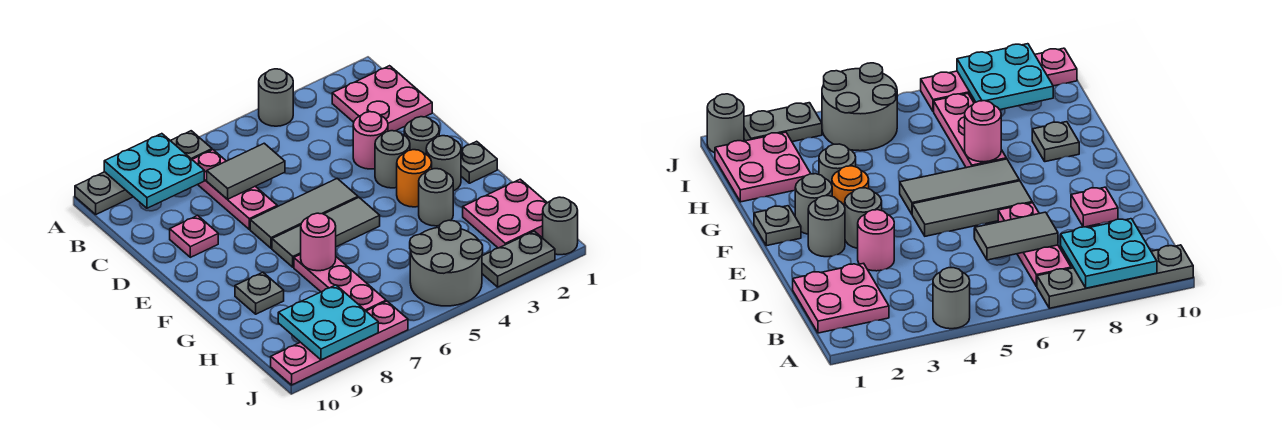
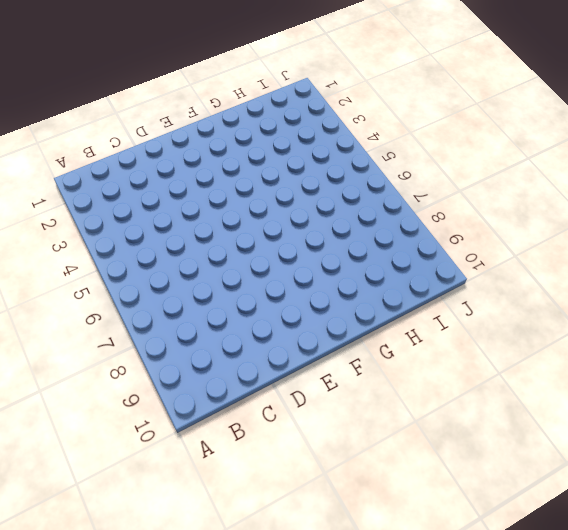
none -> grey round brick A4 level 1
none -> grey plate A7:A10 level 1
none -> pink plate B1:C2 level 1

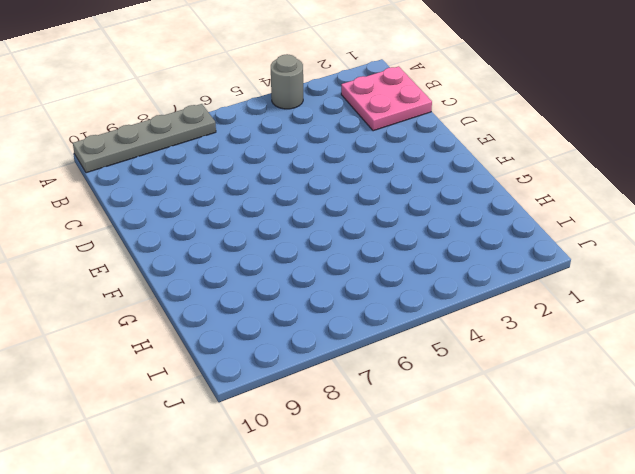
none -> pink plate B7:D7 level 1
none -> pink round brick D3 level 1
none -> pink plate D9 level 1

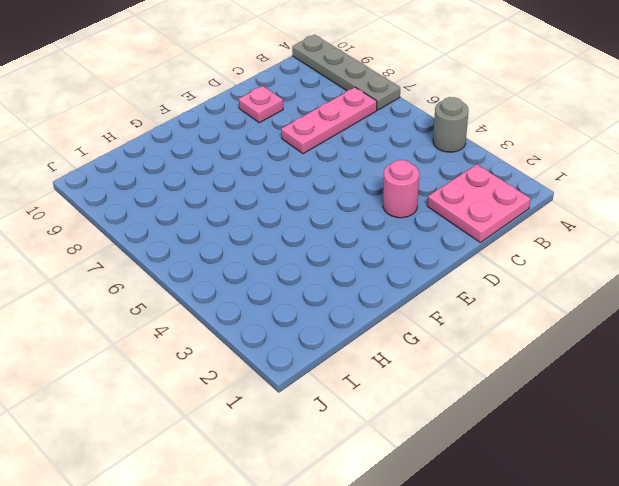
none -> grey round brick E2 level 1
none -> grey round brick E3 level 1
none -> grey tile E5:E7 level 1

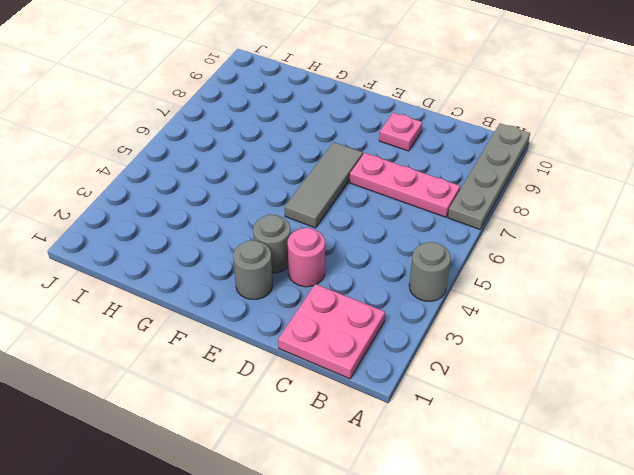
none -> grey plate F1 level 1
none -> grey round brick F2 level 1
none -> orange round brick F3 level 1

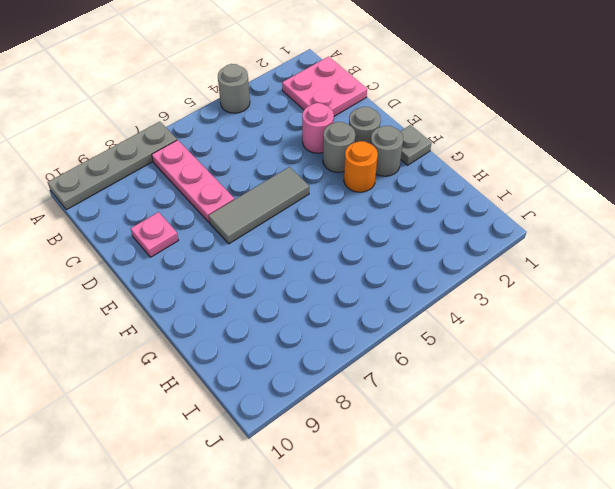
none -> grey tile F5:F7 level 1
none -> grey round brick G3 level 1
none -> pink plate G7:I7 level 1

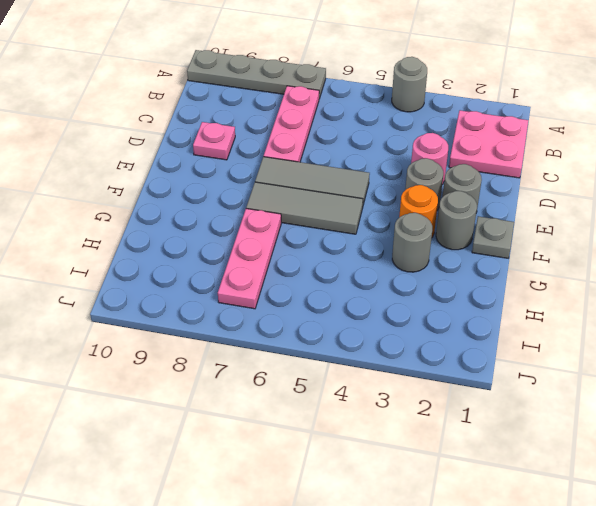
none -> grey plate G9 level 1
none -> pink plate H1:I2 level 1
none -> grey round brick I4:J5 level 1

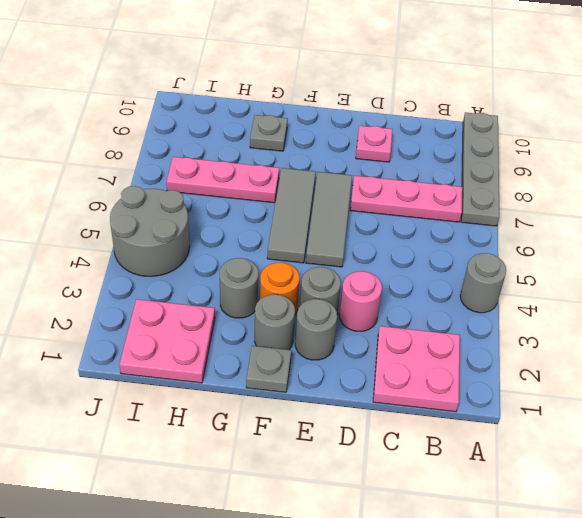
none -> grey round brick J1 level 1
none -> grey plate J2:J3 level 1
none -> pink plate J7:J10 level 1

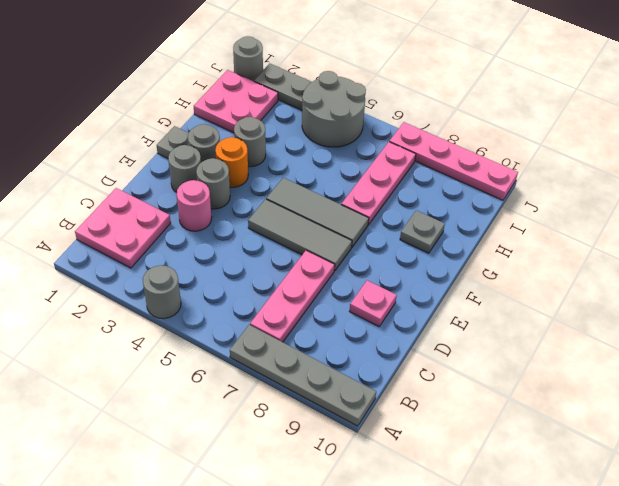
none -> cyan plate A8:B9 level 2
none -> grey tile C6:C7 level 2
none -> pink round brick G7 level 2

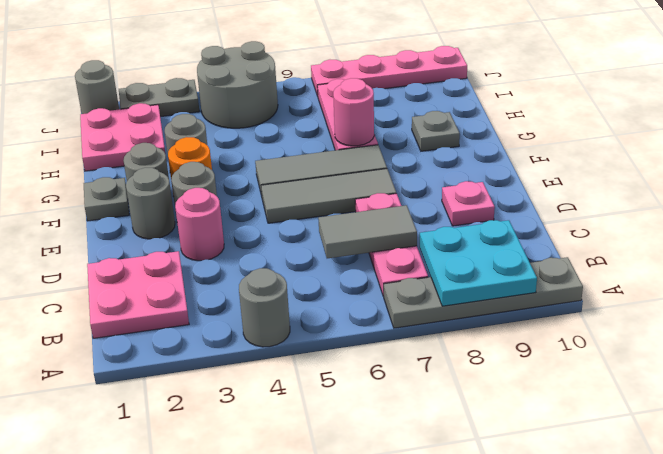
none -> cyan plate I8:J9 level 2

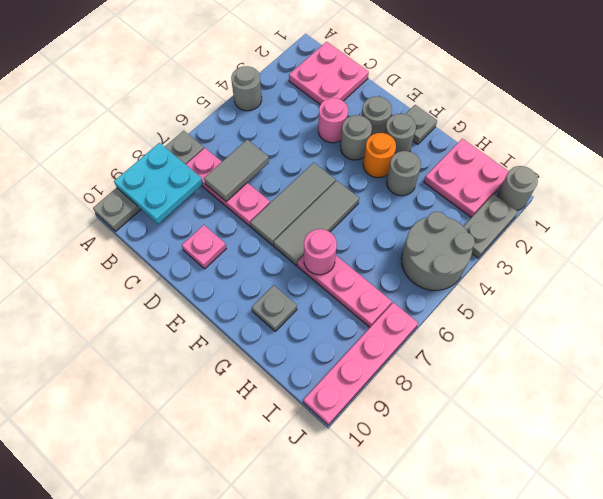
none -> cyan plate I8:J9 level 2

